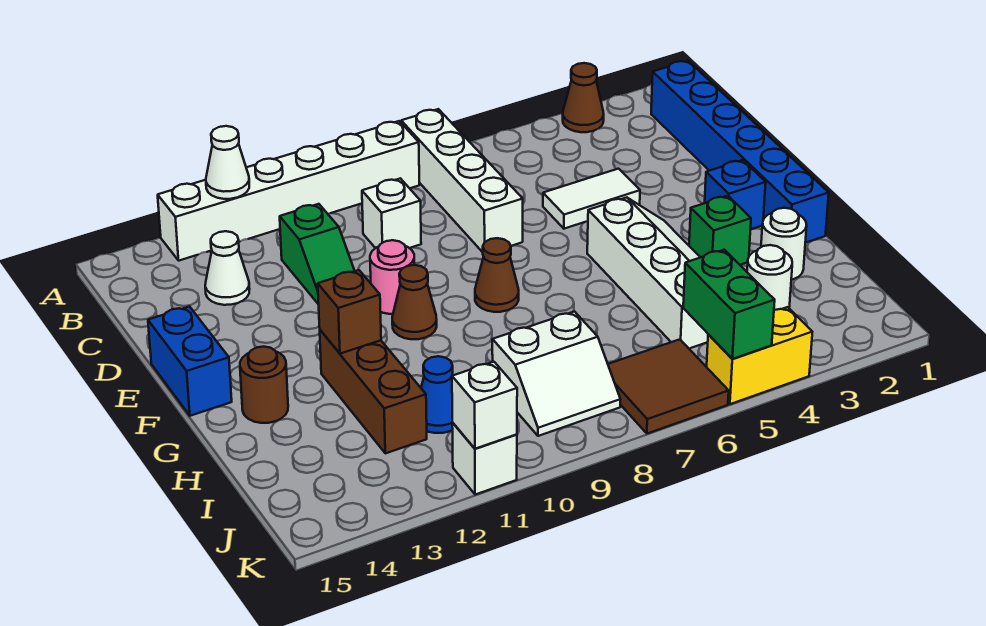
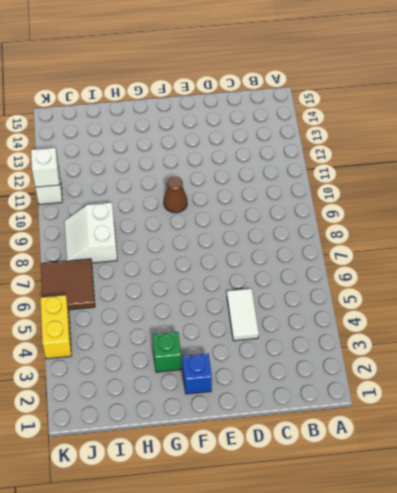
none -> brown cone A3 level 1
none -> white brick A7:D7 level 1
none -> white brick A8:A13 level 1

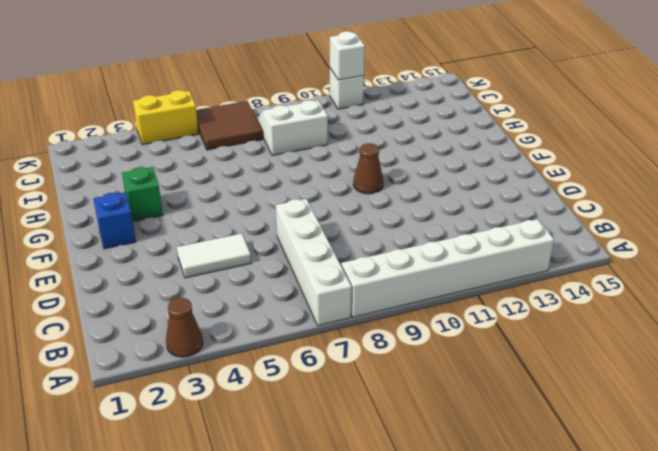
none -> blue brick B1:G1 level 1
none -> white brick C9 level 1
none -> green slope C11:D11 level 1 top C

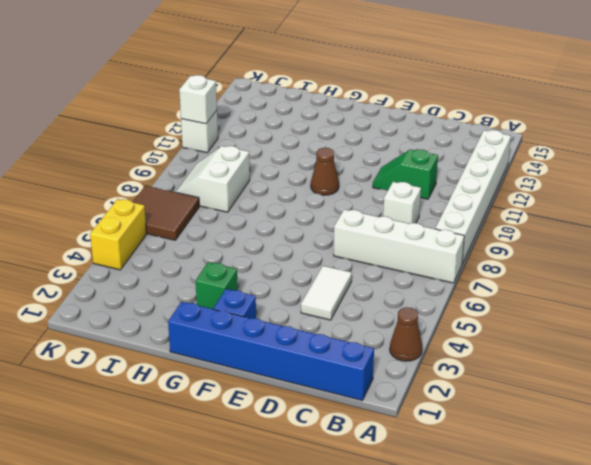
none -> white cone C13 level 1
none -> pink round brick E10 level 1
none -> blue brick E15:F15 level 1

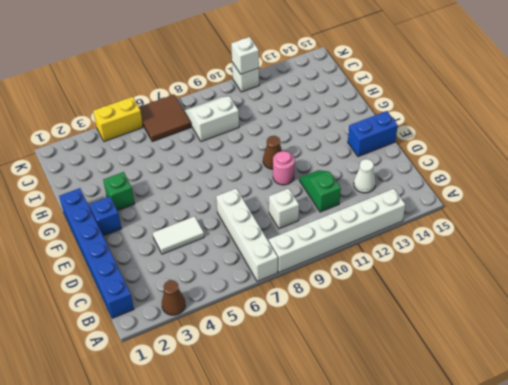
blue brick E14:E15 level 1 -> blue brick E15:F15 level 1
none -> white slope F4:I5 level 1 top 5
none -> brown cone F8 level 1
none -> brown brick G12:I12 level 1

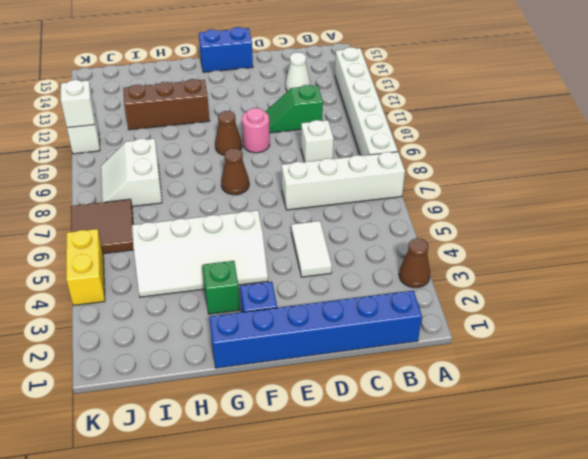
none -> brown round brick G14 level 1
none -> white round brick H2 level 1
none -> white round brick I3 level 1

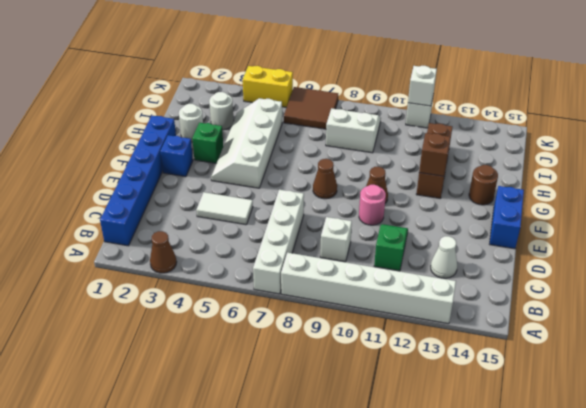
none -> blue cone I11 level 1
none -> white cone A12 level 2
none -> green brick J5:K5 level 2

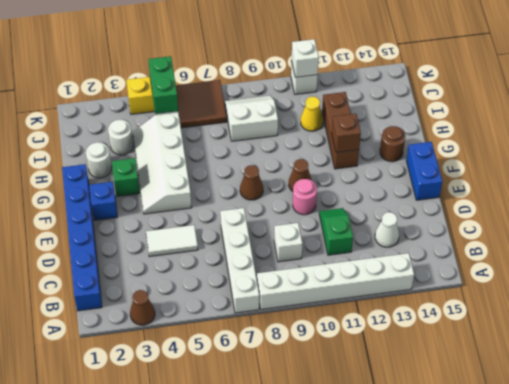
yellow cone I11 level 1 -> blue cone I11 level 1
none -> white cone A12 level 2

